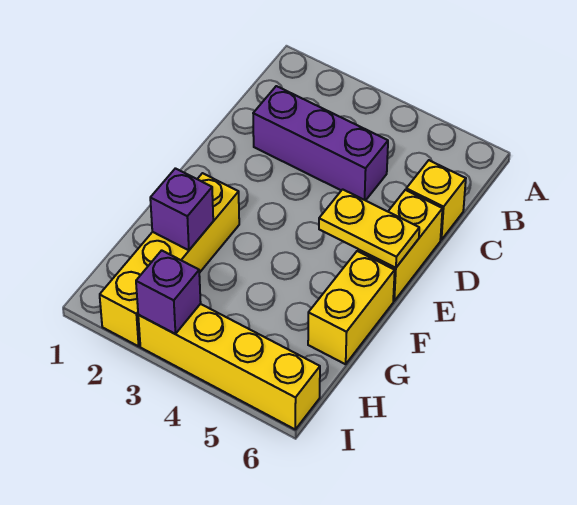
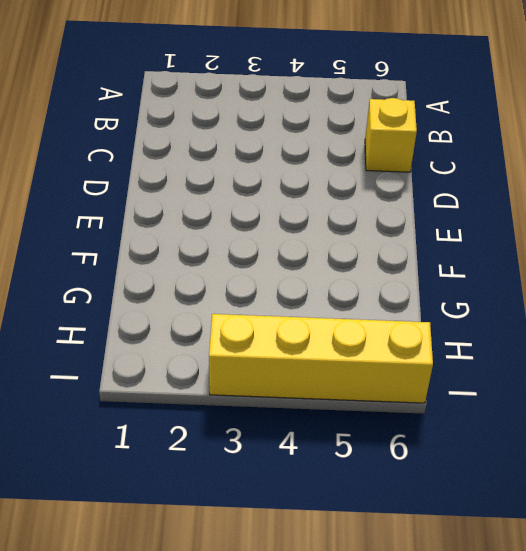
none -> purple brick C2:C4 level 1
none -> yellow brick D6:E6 level 1

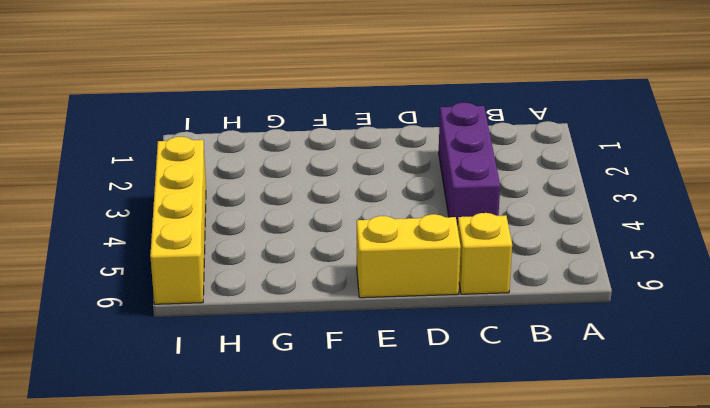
none -> yellow brick F2:I2 level 1
none -> yellow brick F6:G6 level 1

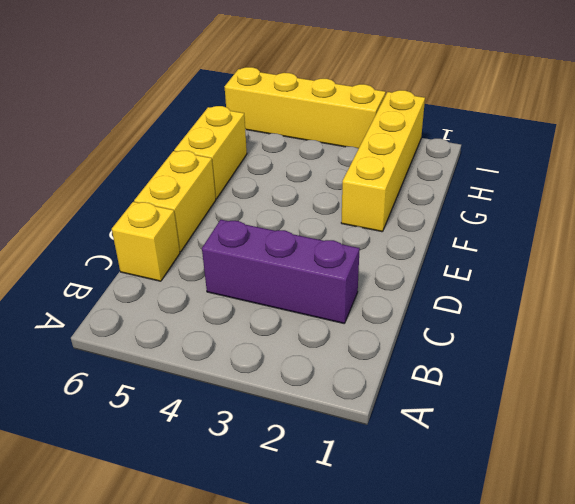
none -> yellow plate E5:E6 level 2
none -> purple brick G2 level 2

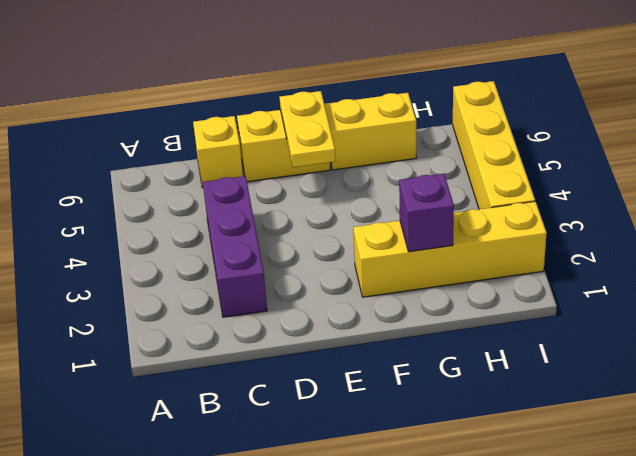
none -> purple brick I3 level 2

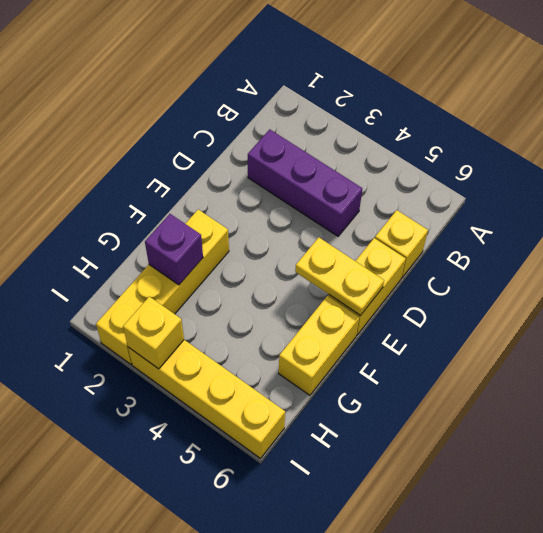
yellow brick I3 level 2 -> purple brick I3 level 2

